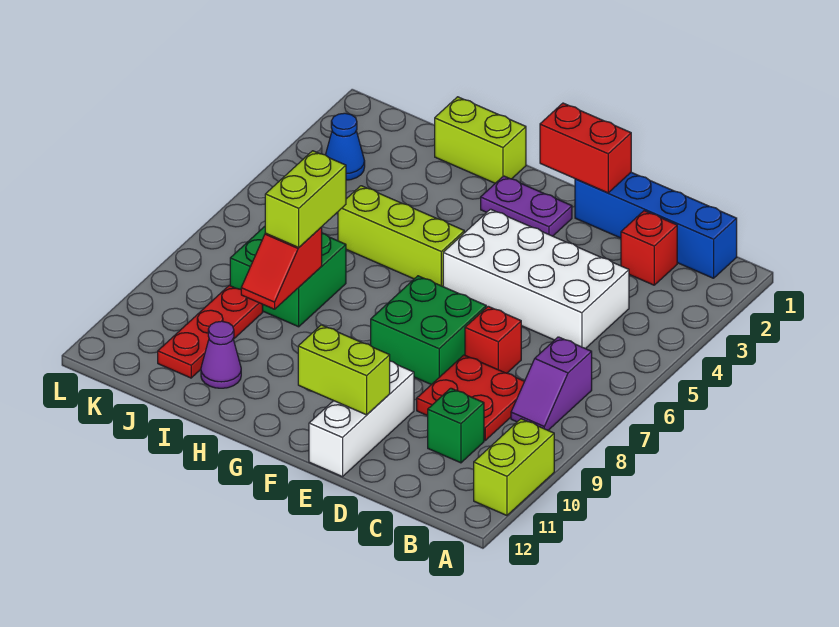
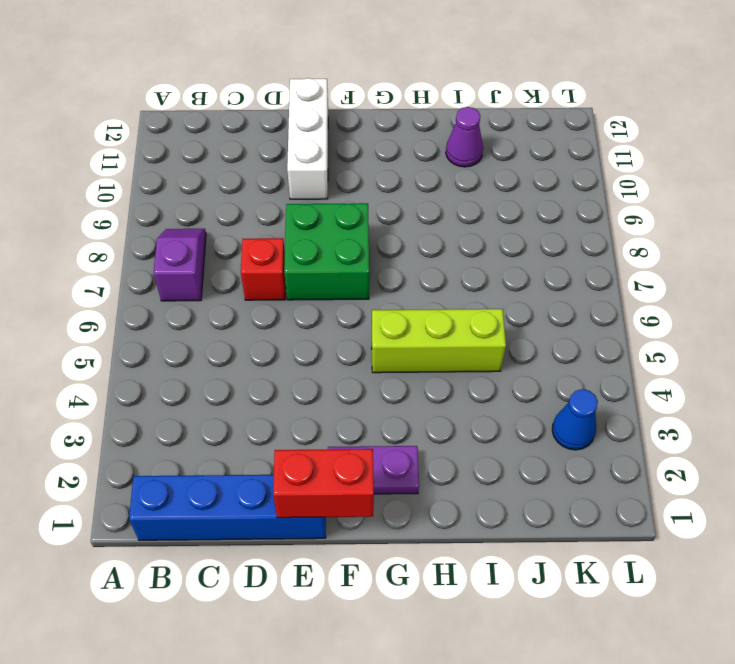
none -> lime brick A10:A11 level 1
none -> red brick C2 level 1
none -> white brick C4:F5 level 1

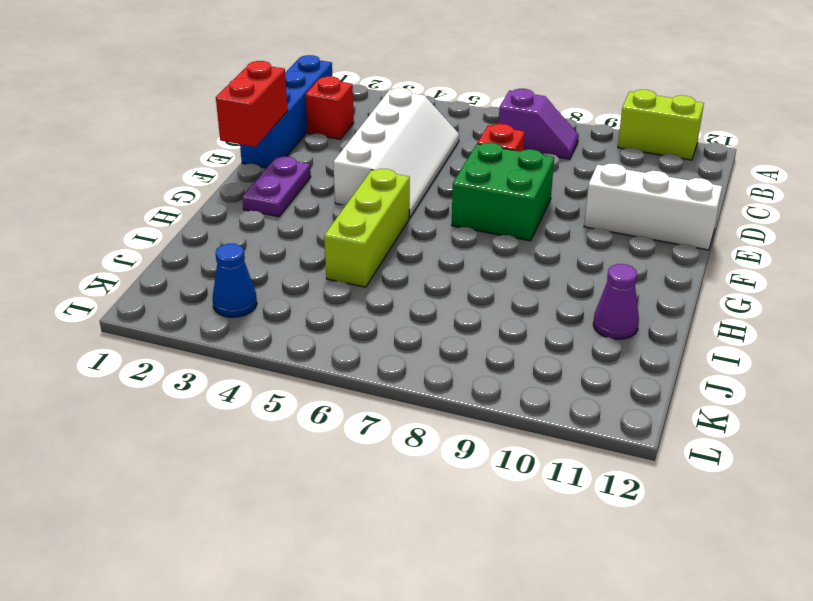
white slope C4:F5 level 1 top 4 -> white brick C4:F5 level 1
none -> red plate C8:D9 level 1
none -> green brick C10 level 1
none -> lime brick H1:I1 level 1

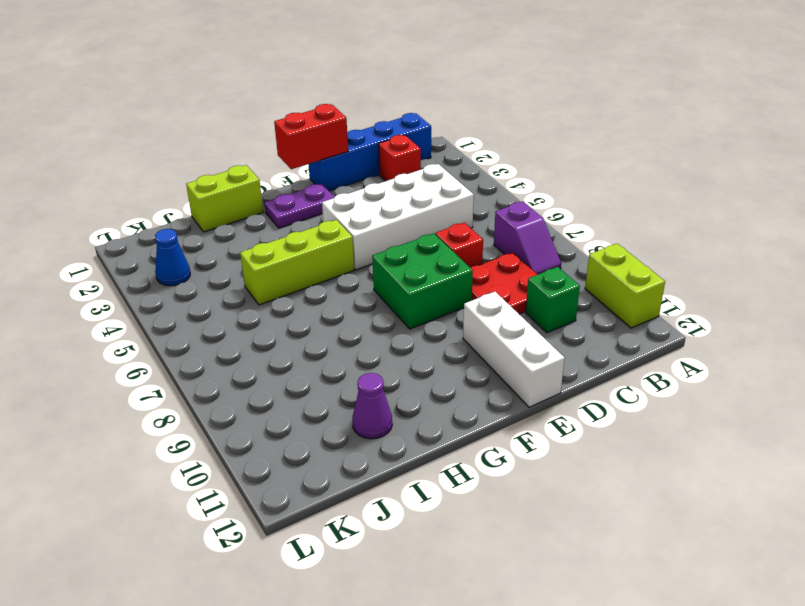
none -> green brick I7:J8 level 1
none -> red plate J9:J11 level 1
none -> lime brick E11:F11 level 2

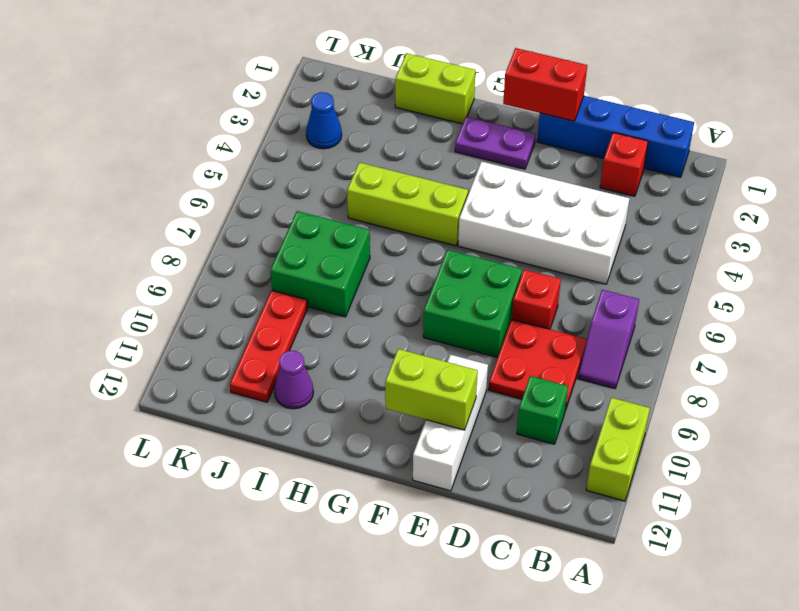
none -> red slope I8:I9 level 2 top 8
none -> lime brick I7:I8 level 3

